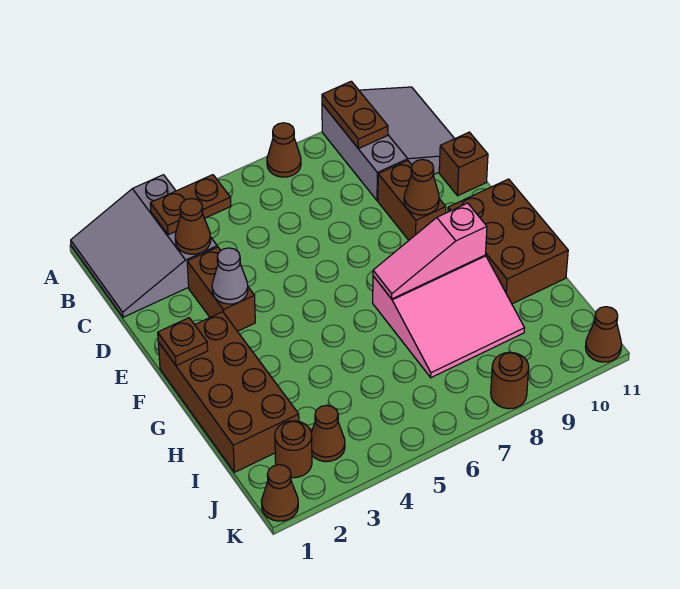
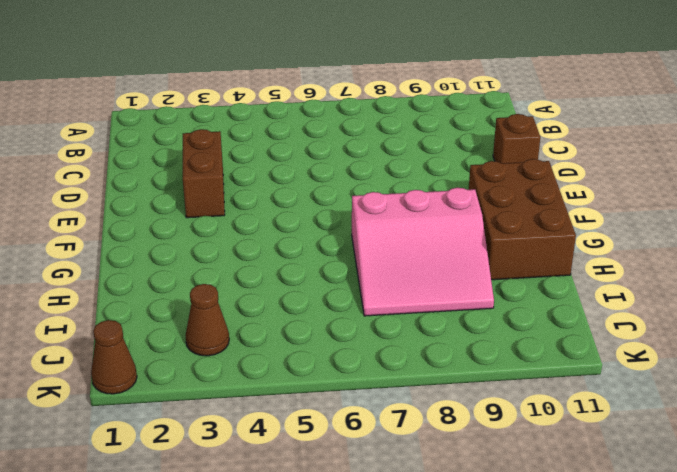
none -> grey slope A1:C3 level 1 top 3
none -> brown cone A7 level 1
none -> grey slope A9:C11 level 1 top 9

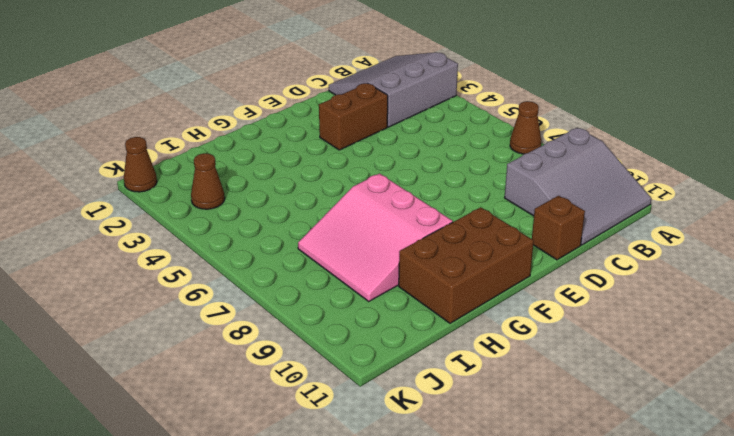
none -> brown brick D9:E9 level 1
none -> brown brick F1:I2 level 1
none -> brown round brick J2 level 1

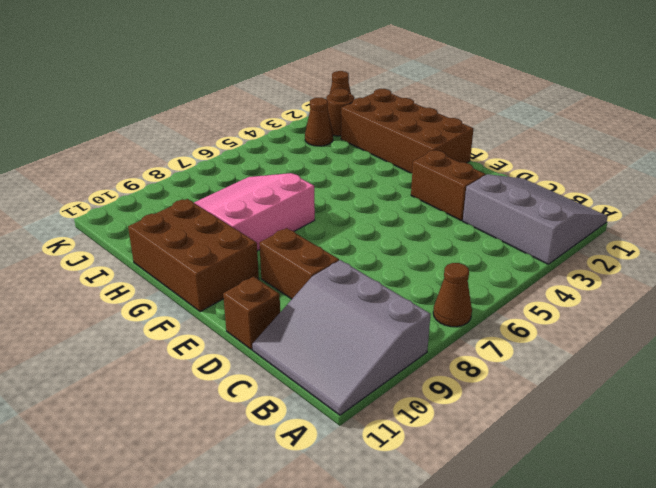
none -> brown round brick K8 level 1
none -> brown cone K11 level 1
none -> brown plate A9:B9 level 2

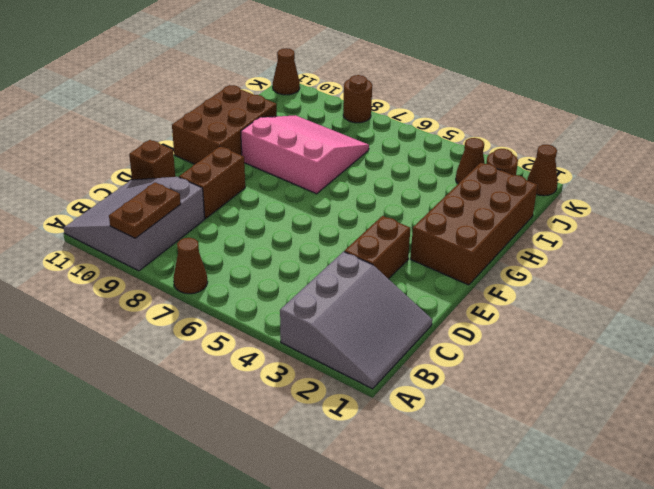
none -> brown plate B3:B4 level 2
none -> brown cone C3 level 2
none -> grey cone E3 level 2

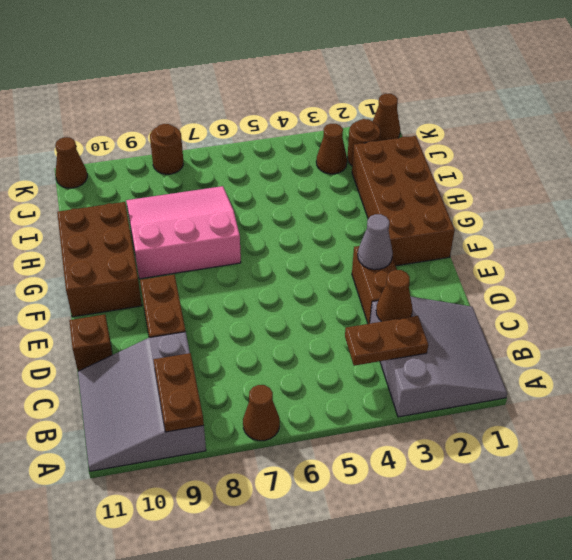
none -> brown cone E9 level 2
none -> brown plate F1 level 2
none -> pink slope G7:G9 level 2 top 9

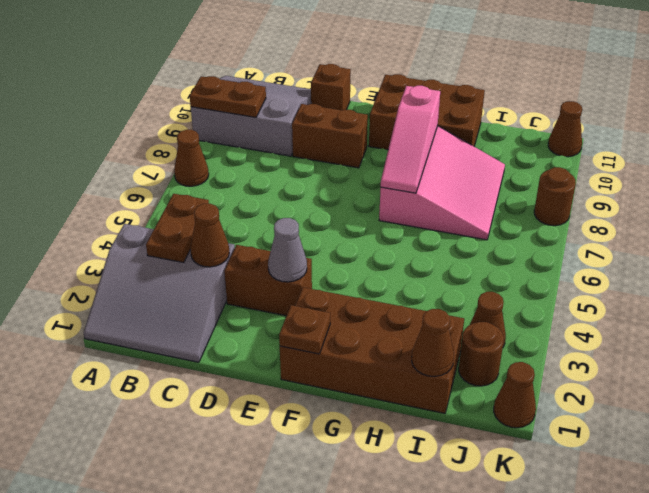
brown cone I1 level 2 -> brown cone E9 level 2

